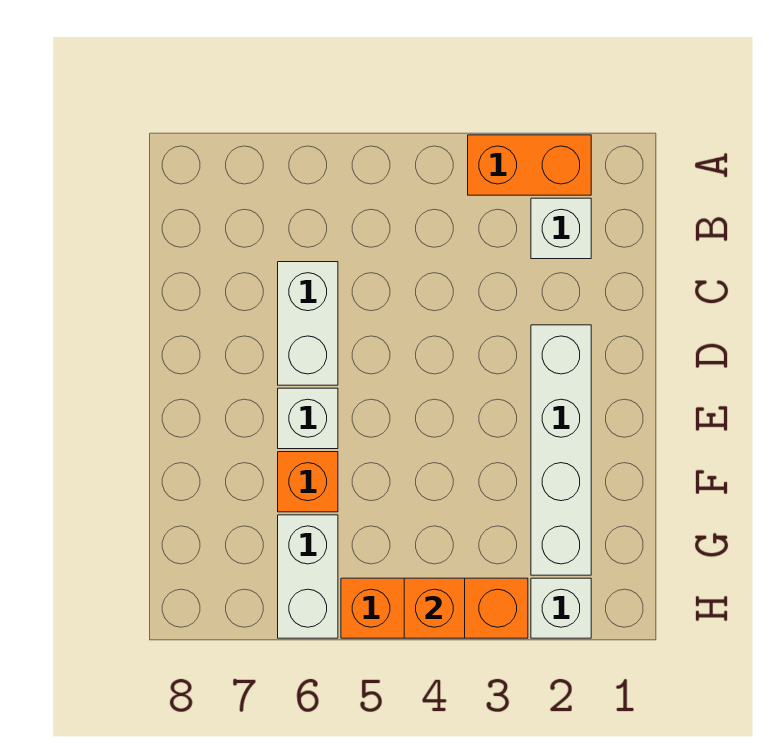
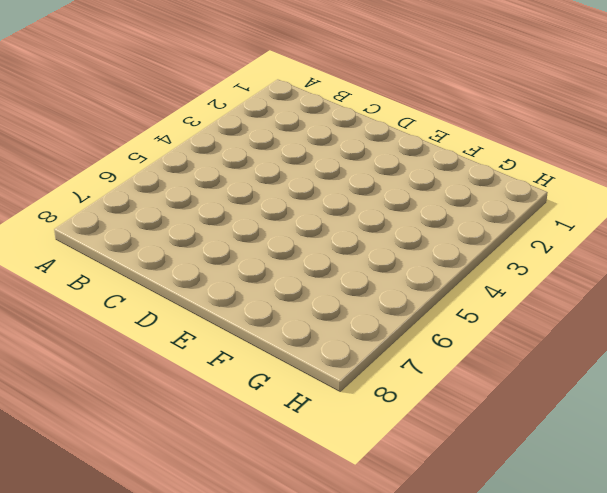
none -> orange brick A2:A3 level 1
none -> white brick B2 level 1

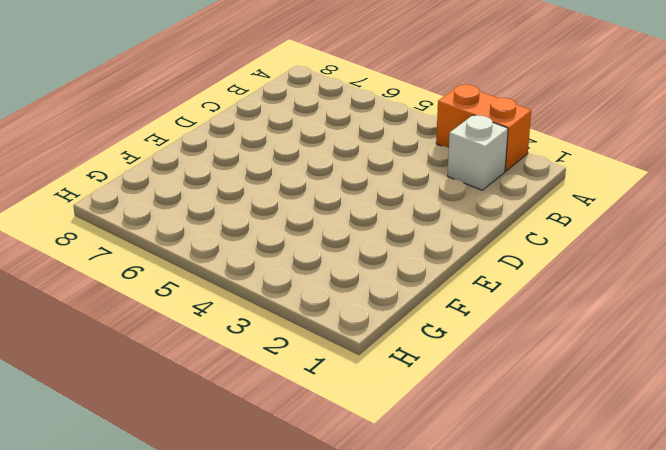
none -> white brick C6:D6 level 1
none -> white brick D2:G2 level 1

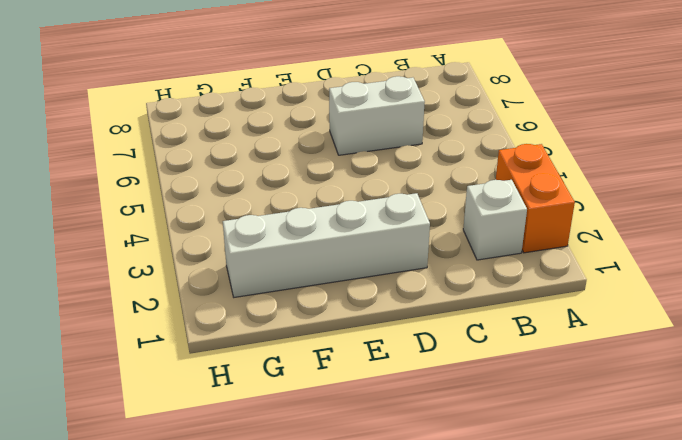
none -> white brick E6 level 1
none -> orange brick F6 level 1

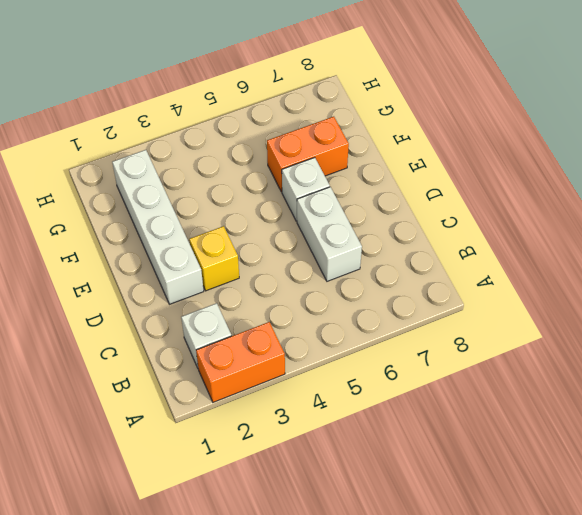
yellow brick D3 level 1 -> none
orange brick F6:F7 level 1 -> orange brick F6 level 1
none -> white brick G6:H6 level 1
none -> white brick H2 level 1

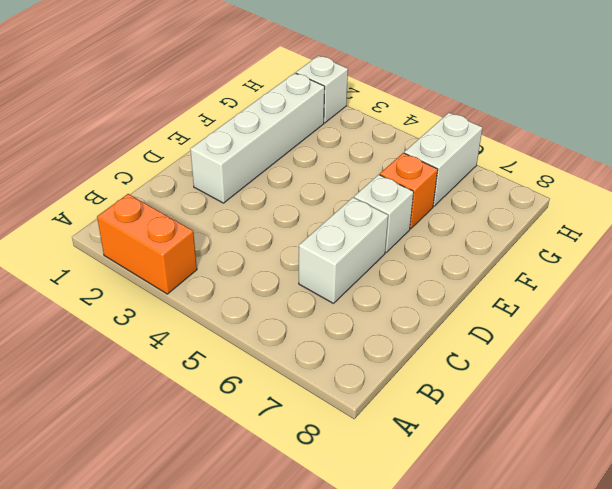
none -> white brick B2 level 1
none -> orange brick H3:H5 level 1

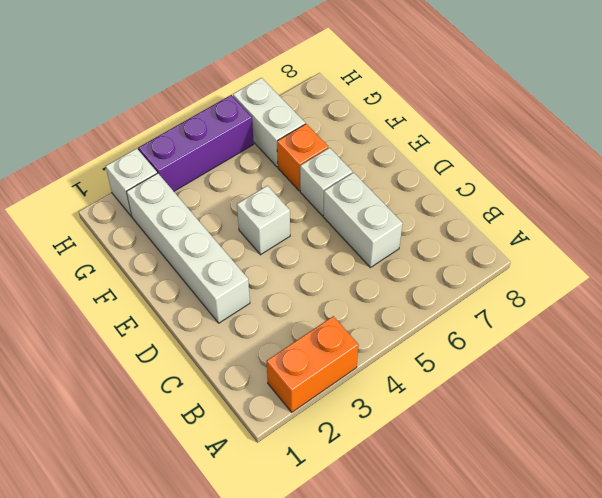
white brick E4 level 1 -> white brick B2 level 1
purple brick H3:H5 level 1 -> orange brick H3:H5 level 1
none -> orange brick H4 level 2

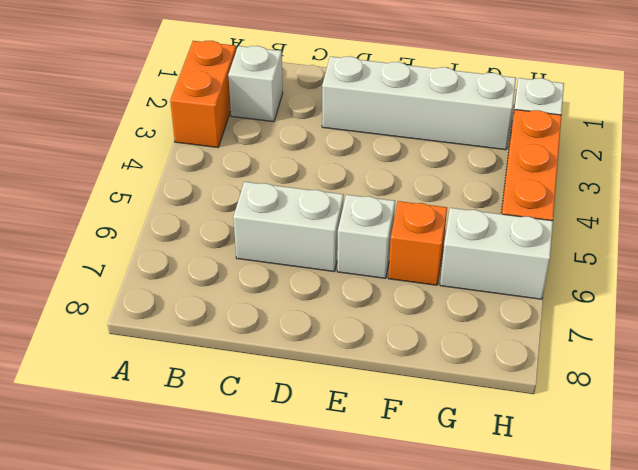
none -> orange brick H4 level 2

